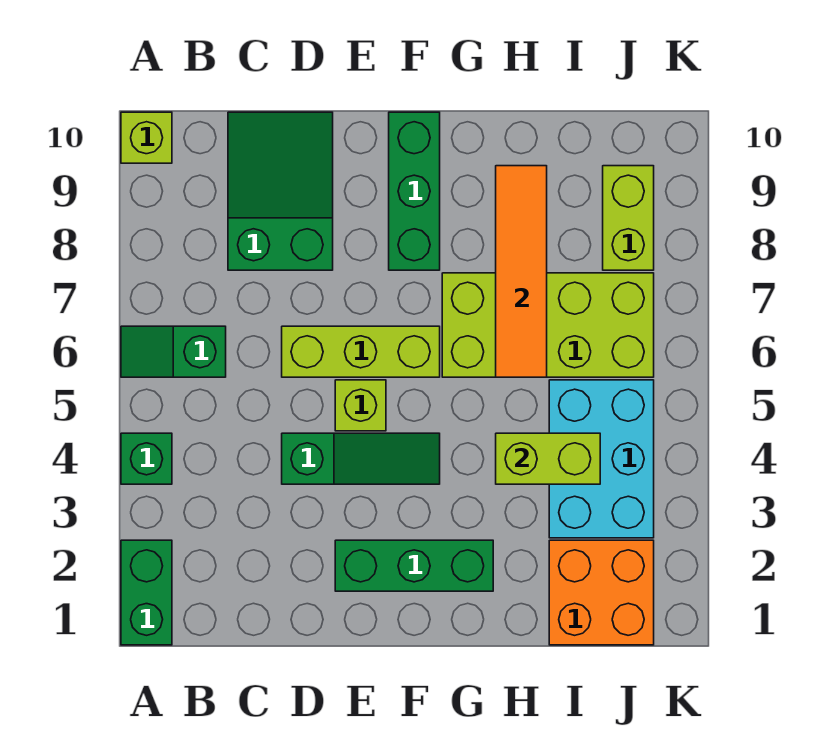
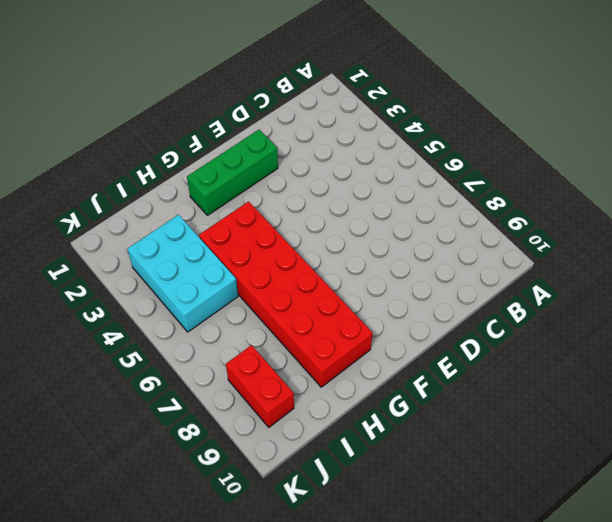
red brick G4:H9 level 1 -> lime brick G6:J7 level 1
red brick J8:J9 level 1 -> lime brick J8:J9 level 1
none -> green brick A1:A2 level 1
none -> green brick A4 level 1
none -> green slope A6:B6 level 1 top B

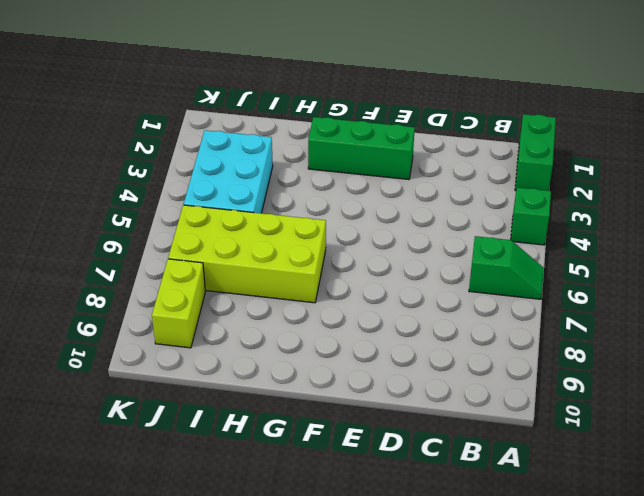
none -> lime brick A10 level 1
none -> green slope C8:D10 level 1 top 8
none -> green slope D4:F4 level 1 top D

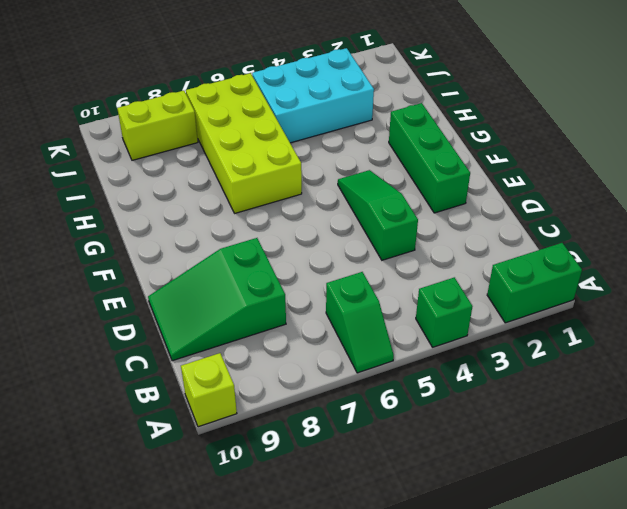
none -> lime brick D6:F6 level 1
none -> lime brick E5 level 1
none -> green brick F8:F10 level 1

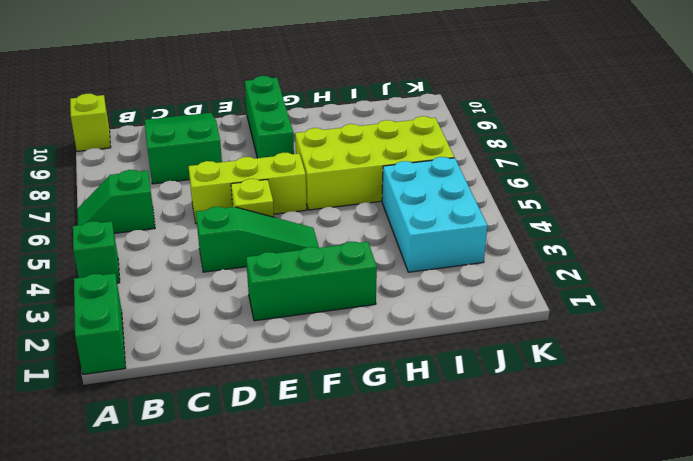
none -> orange brick I1:J2 level 1
none -> lime brick J8:J9 level 1
none -> lime brick H4:I4 level 2

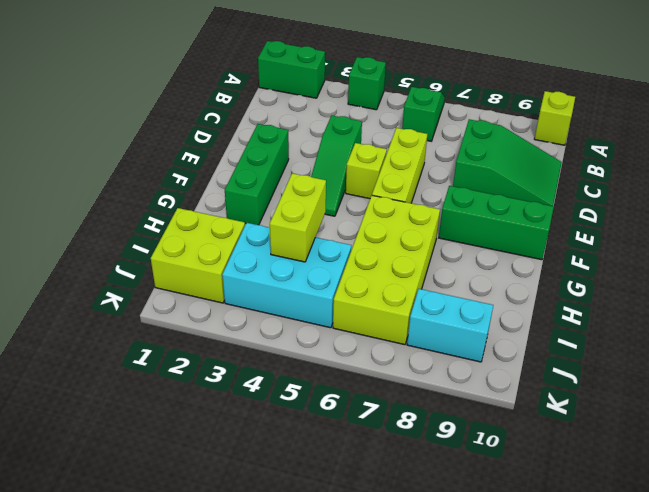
lime brick I1:J2 level 1 -> orange brick I1:J2 level 1
cyan brick J8:J9 level 1 -> lime brick J8:J9 level 1
none -> orange tile H6:H9 level 2

